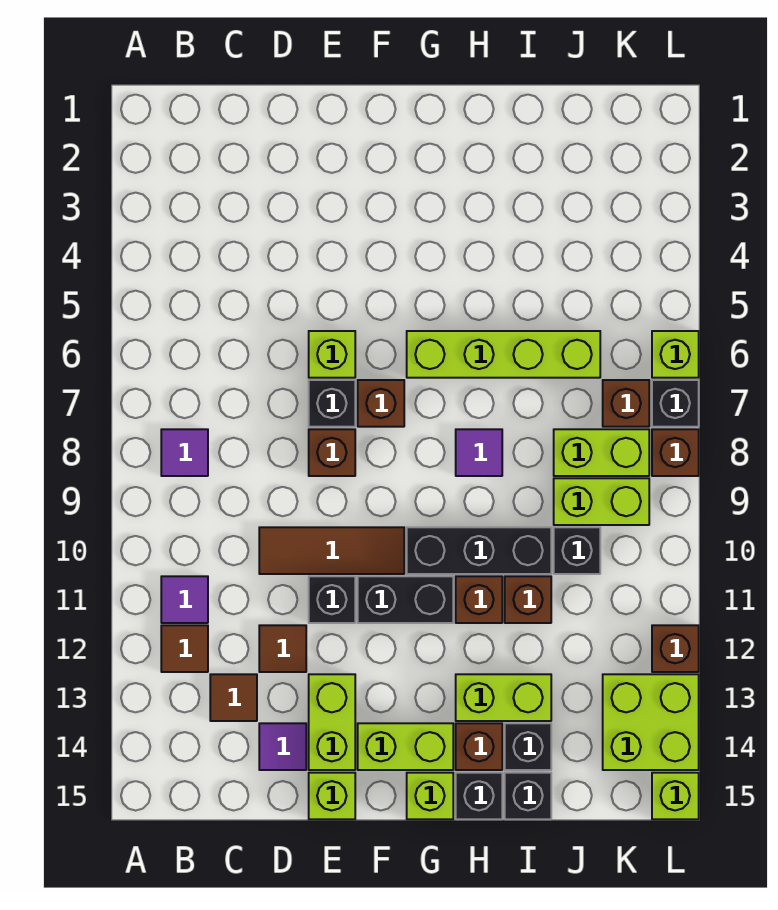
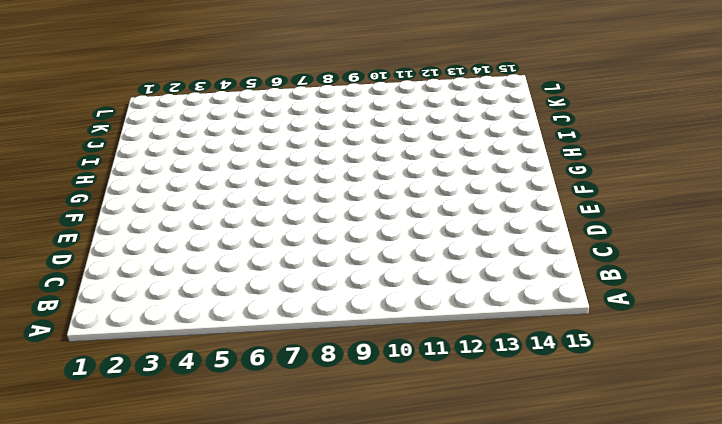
none -> purple tile B8 level 1
none -> purple tile B11 level 1
none -> brown tile B12 level 1
none -> brown tile C13 level 1

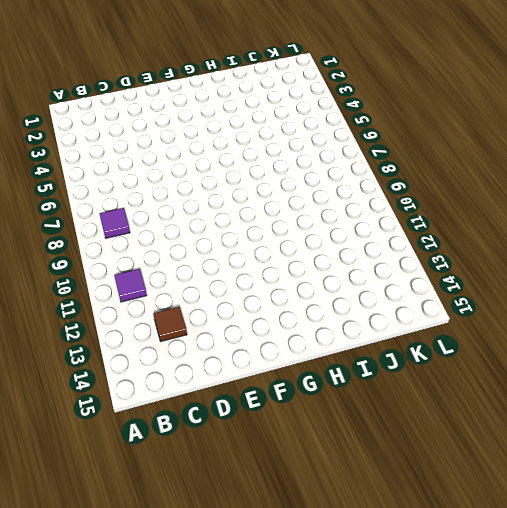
none -> brown tile B12 level 1
none -> brown tile D10:F10 level 1
none -> brown tile D12 level 1
none -> purple tile D14 level 1

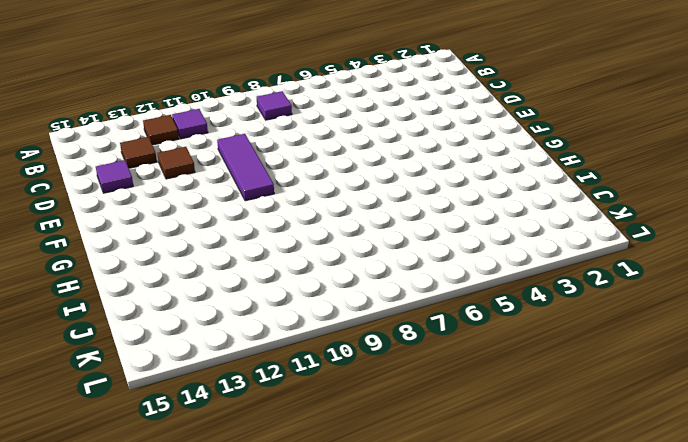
purple tile D10:F10 level 1 -> brown tile D10:F10 level 1
none -> lime brick E6 level 1
none -> black brick E7 level 1
none -> brown brick E8 level 1
none -> black brick E11 level 1

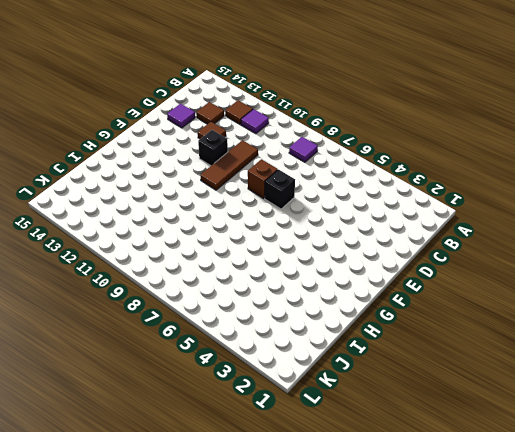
none -> lime brick E6 level 1
none -> lime brick E13:E14 level 1
none -> lime brick E15 level 1
none -> brown brick F7 level 1

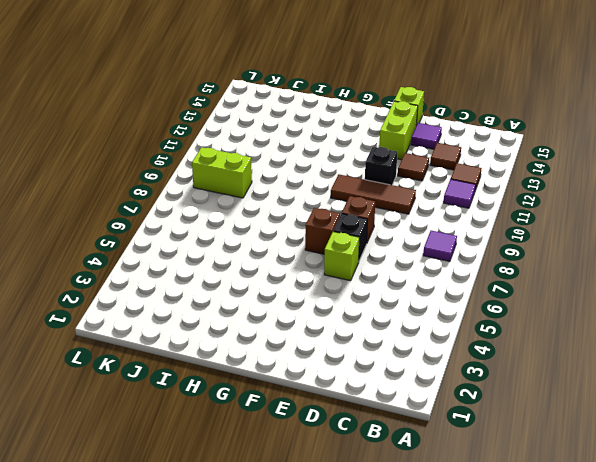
none -> black brick F11:G11 level 1
none -> lime brick F14:G14 level 1
none -> lime brick G6:J6 level 1
none -> black brick G10:I10 level 1

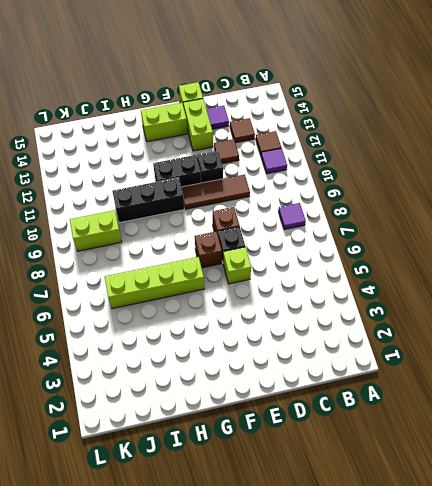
none -> lime brick G15 level 1
none -> purple tile H8 level 1
none -> brown brick H11 level 1
none -> lime brick H13:I13 level 1

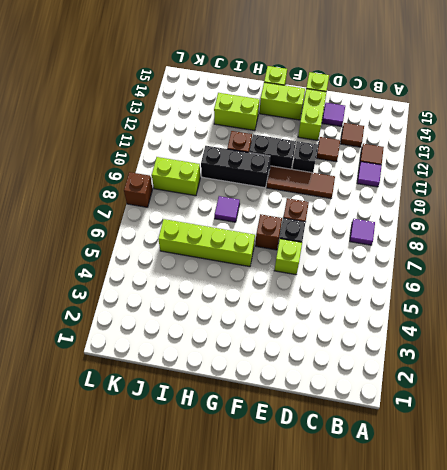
none -> brown brick H14 level 1
none -> black brick H15 level 1
none -> brown brick I11 level 1
none -> black brick I14 level 1

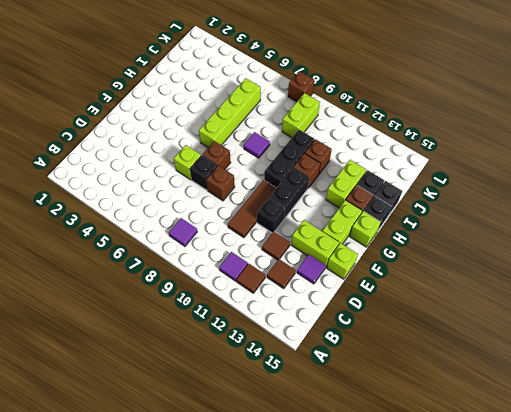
none -> lime brick J8:K8 level 1
none -> black brick J10 level 1
none -> brown brick K7 level 1
none -> lime brick K13:L14 level 1

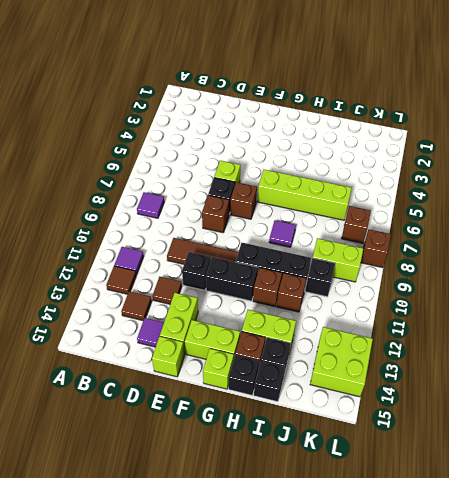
none -> lime brick J8:K8 level 1
none -> lime brick L6 level 1
none -> black brick L7 level 1
none -> brown brick L12 level 1

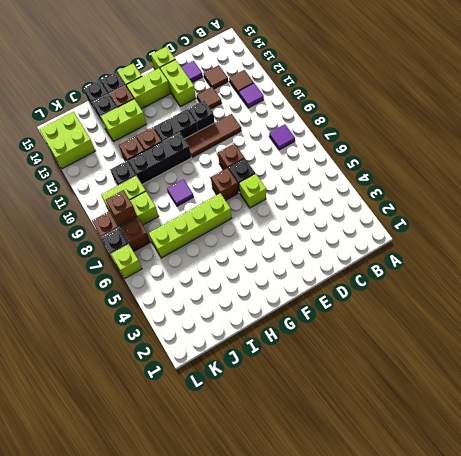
brown brick K8 level 2 -> brown brick L12 level 1
none -> lime brick L15 level 1

